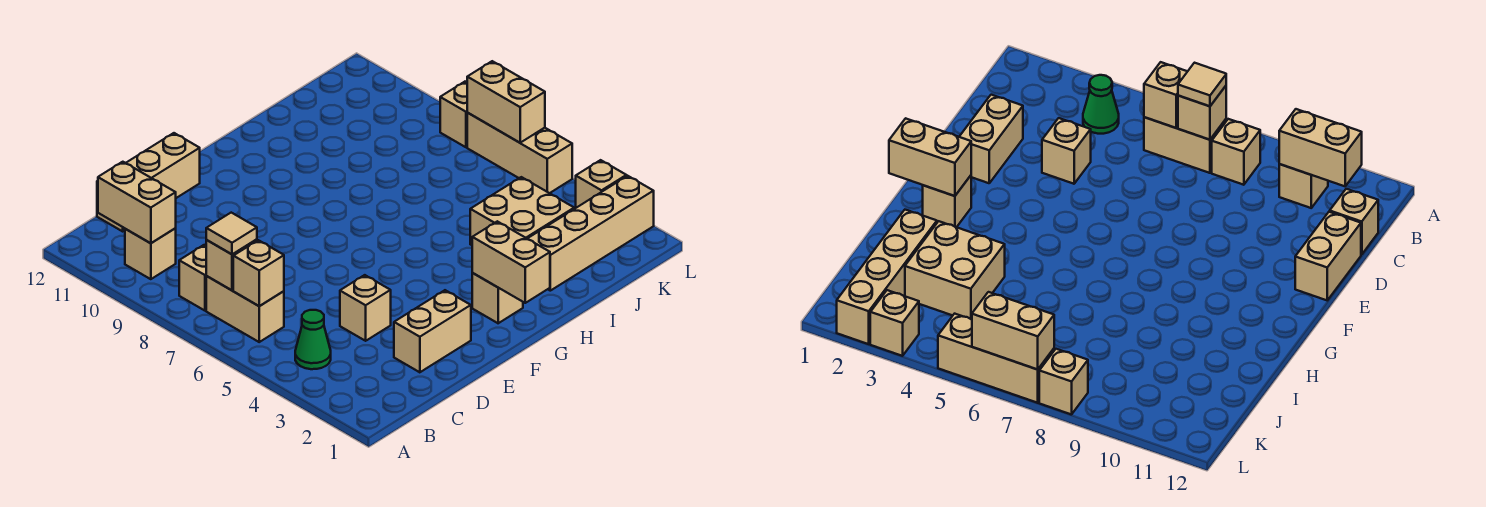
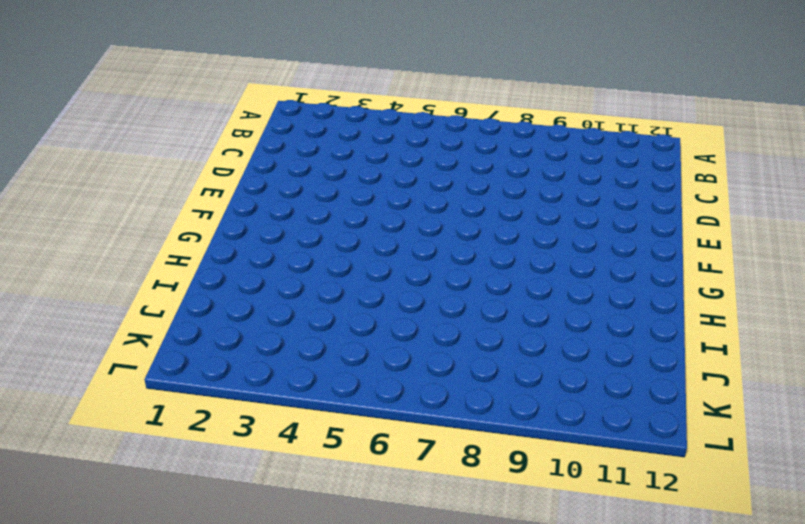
none -> green cone B4 level 1
none -> tan brick B6:B7 level 1
none -> tan brick B8 level 1

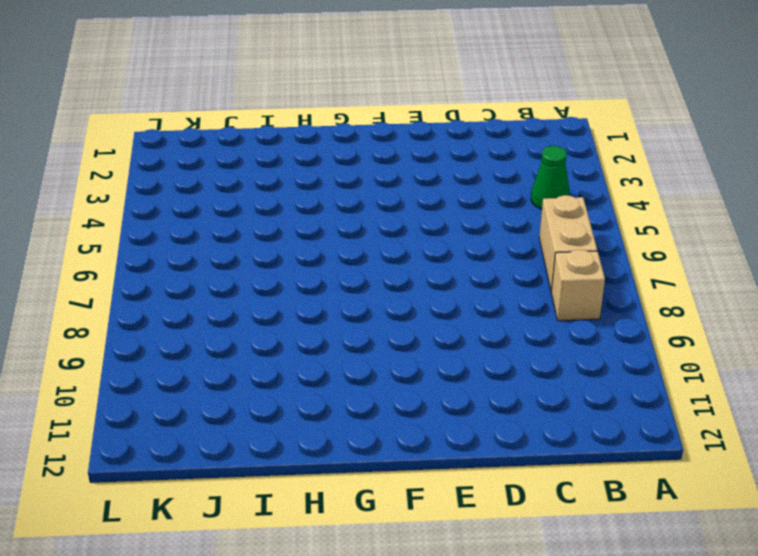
none -> tan brick B10 level 1
none -> tan brick C12 level 1
none -> tan brick D2:E2 level 1

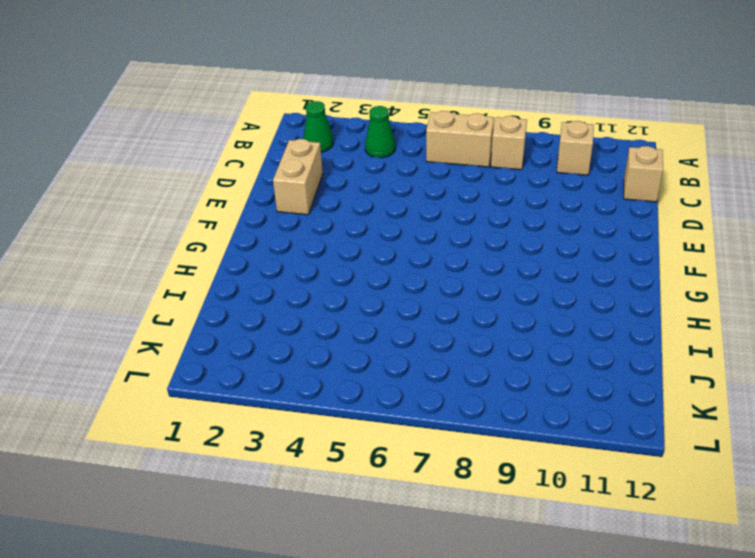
green cone B2 level 1 -> none
none -> tan brick D4 level 1
none -> tan brick D12:E12 level 1
none -> tan brick G2 level 1

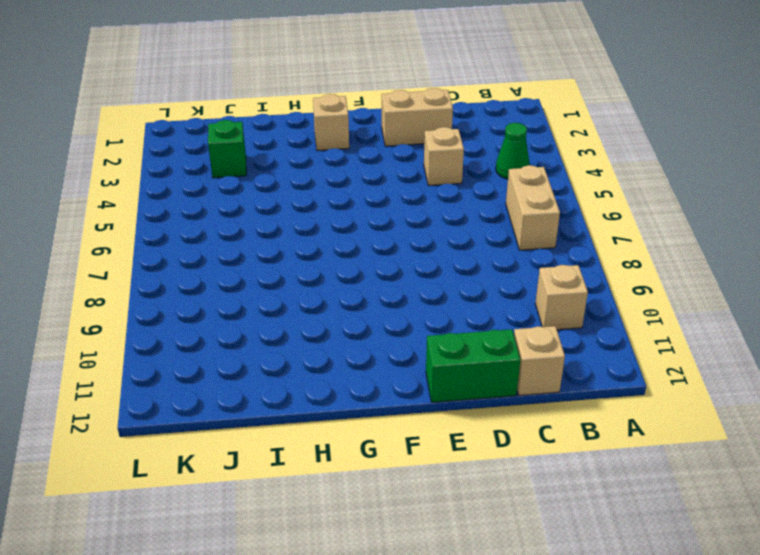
green brick D12:E12 level 1 -> tan brick D12:E12 level 1
green brick J3 level 1 -> tan brick I3:J4 level 1
none -> tan brick B8 level 1
none -> tan brick I2:L2 level 1
none -> tan brick L3 level 1

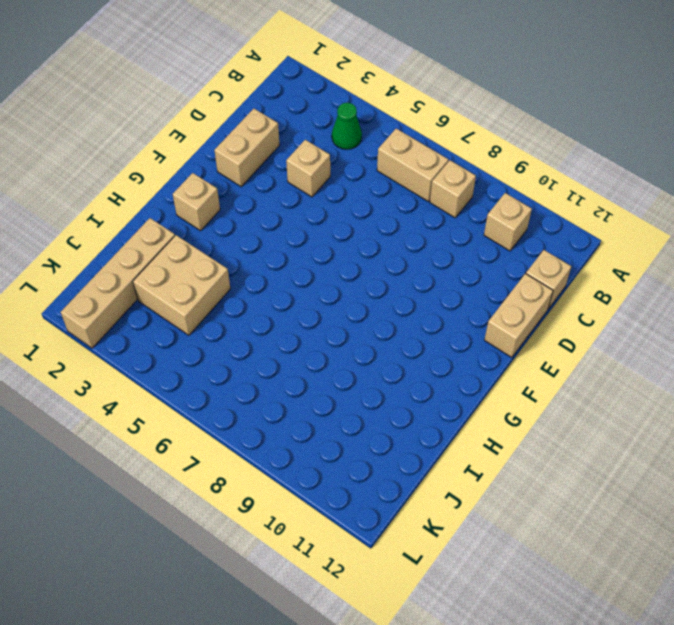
none -> tan brick L3 level 1
none -> tan brick L5:L7 level 1
none -> tan brick L8 level 1

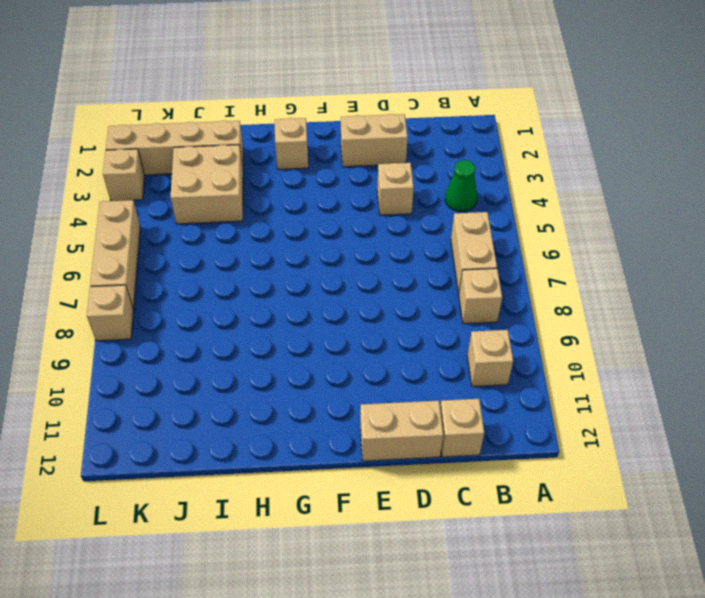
none -> tan brick B6 level 2
none -> tan brick B7 level 2
none -> tan brick B10:B11 level 2

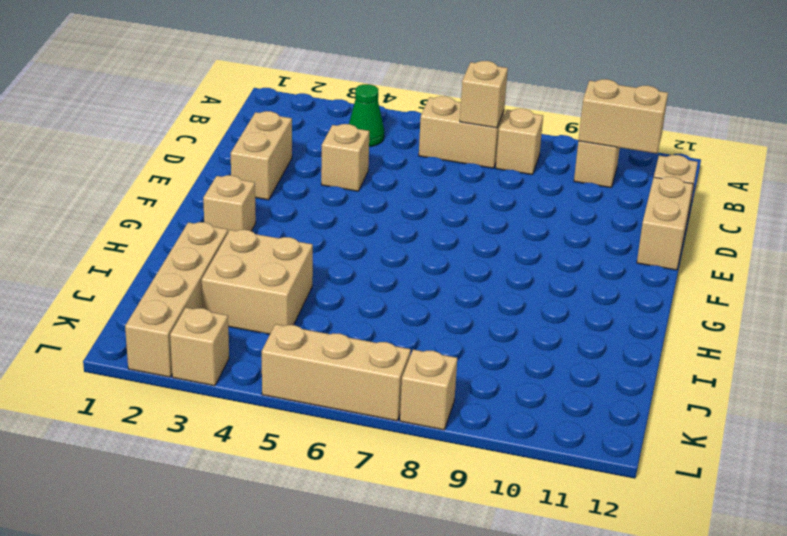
none -> tan brick B6 level 2
none -> tan brick G1:G2 level 2
none -> tan brick L6:L7 level 2

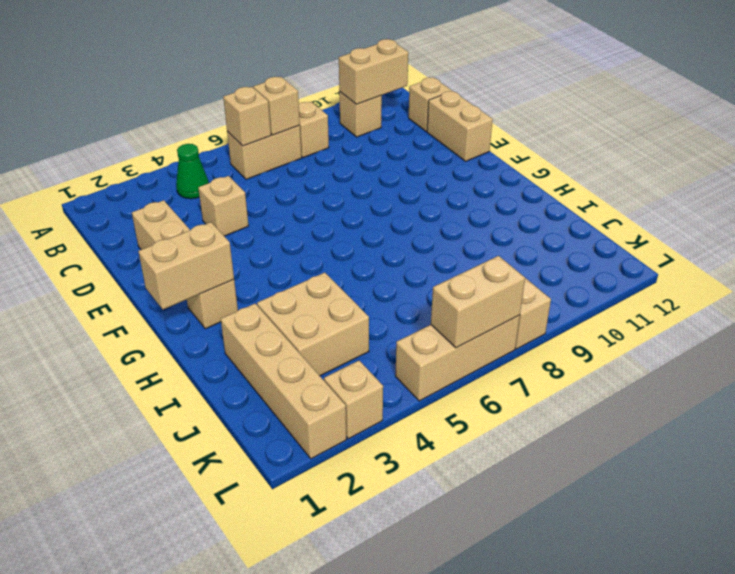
none -> tan tile B7 level 3

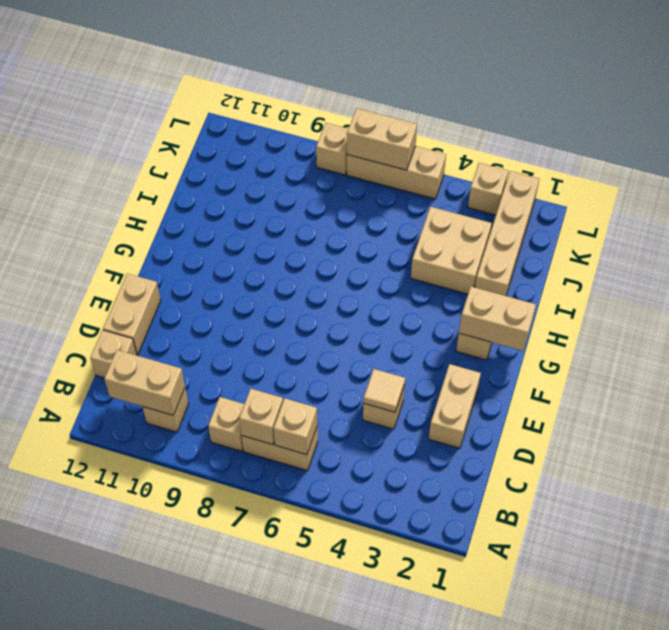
tan tile D4 level 2 -> tan tile B7 level 3
none -> green cone B4 level 1

